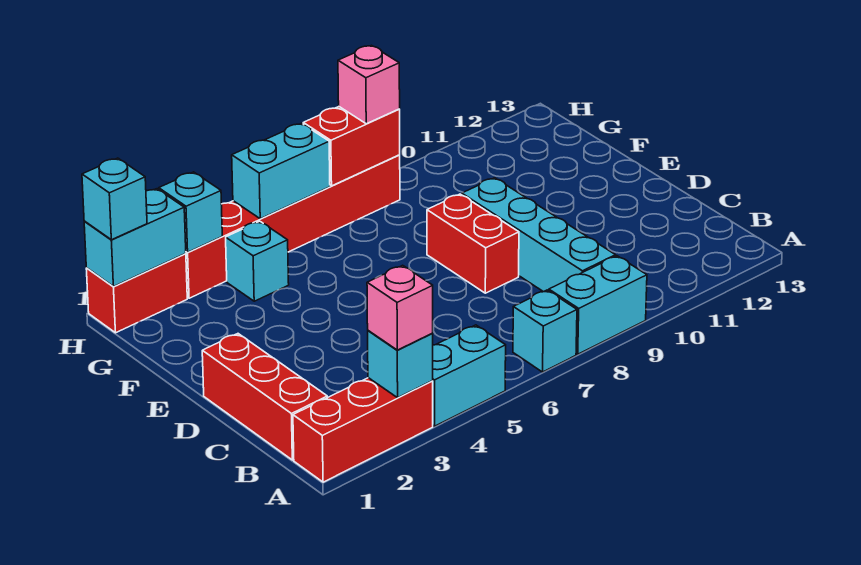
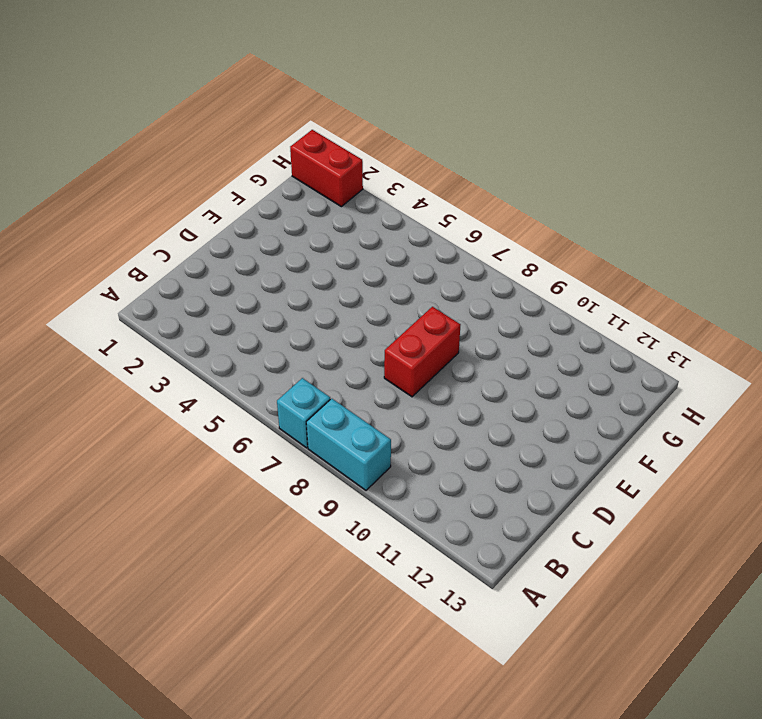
none -> red brick A1:A3 level 1
none -> cyan brick A4:A5 level 1
none -> red brick B1:D1 level 1

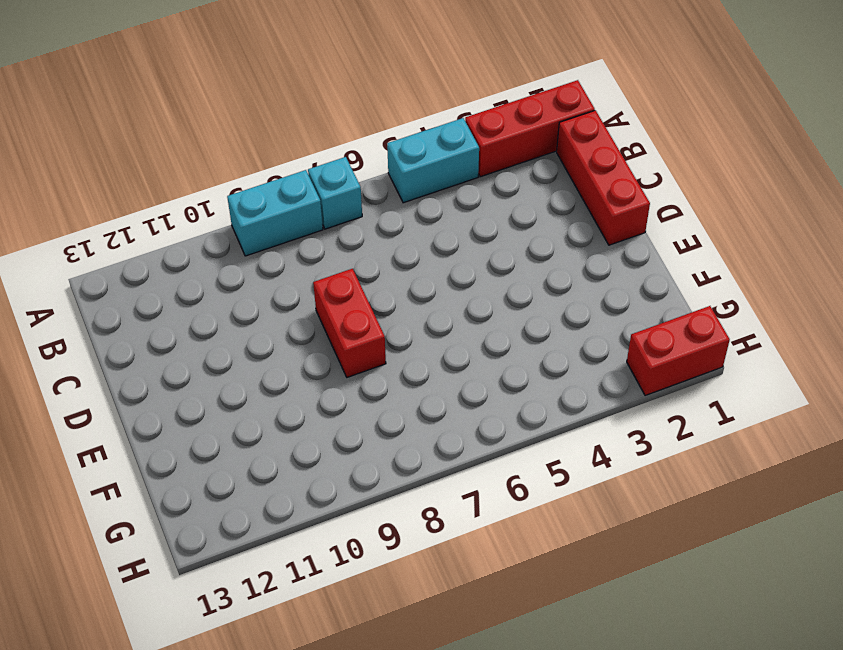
none -> cyan brick B9:E9 level 1
none -> cyan brick G4 level 1
none -> red brick H3:H8 level 1

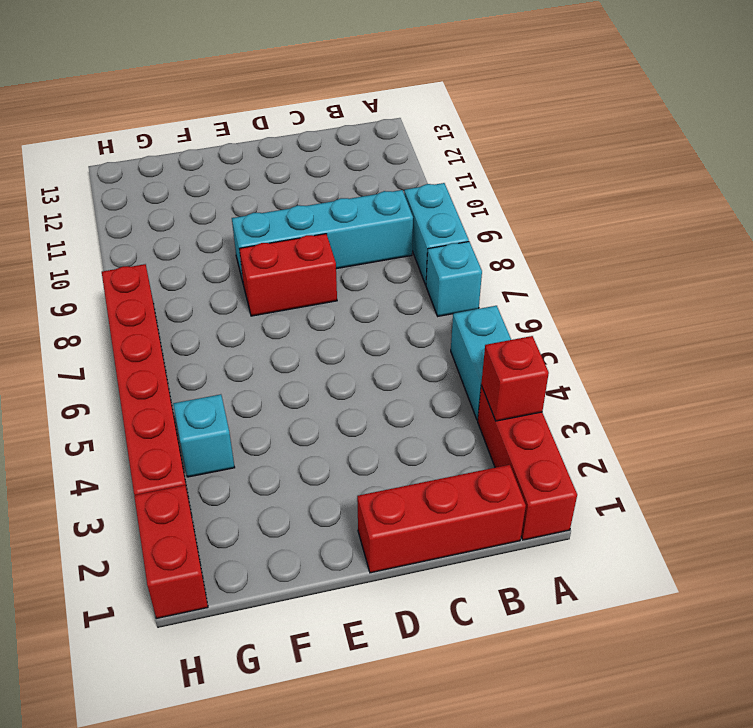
red brick A3 level 2 -> cyan brick A3 level 2
none -> cyan brick H1:H2 level 2
none -> cyan brick H3 level 2
none -> cyan brick H5:H6 level 2

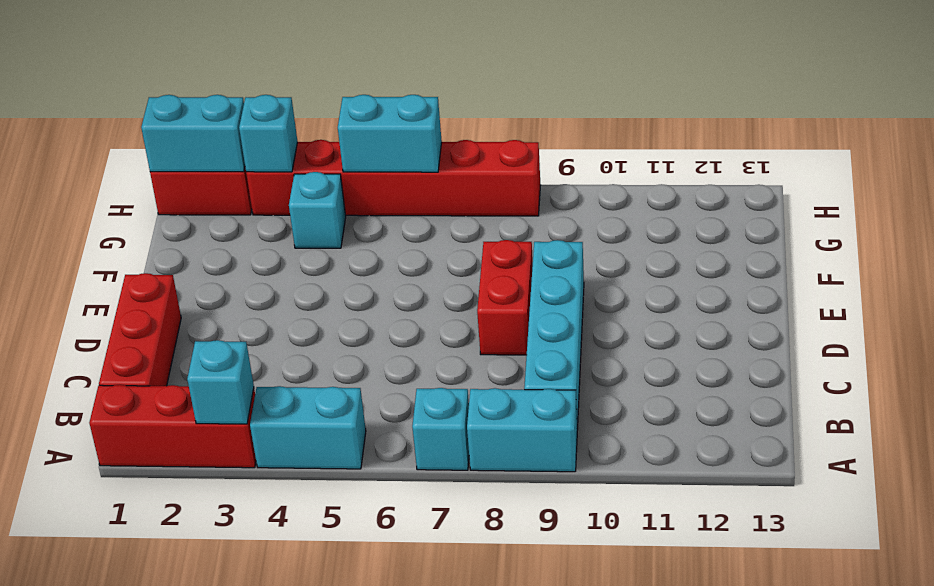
none -> red brick H7:H8 level 2
none -> pink brick A3 level 3
none -> cyan brick H1 level 3

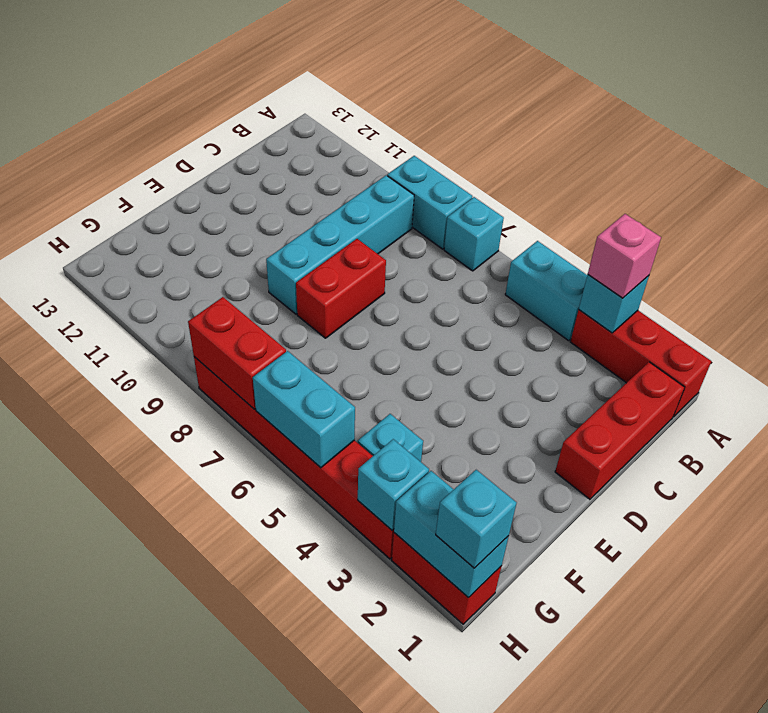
none -> pink brick H8 level 3

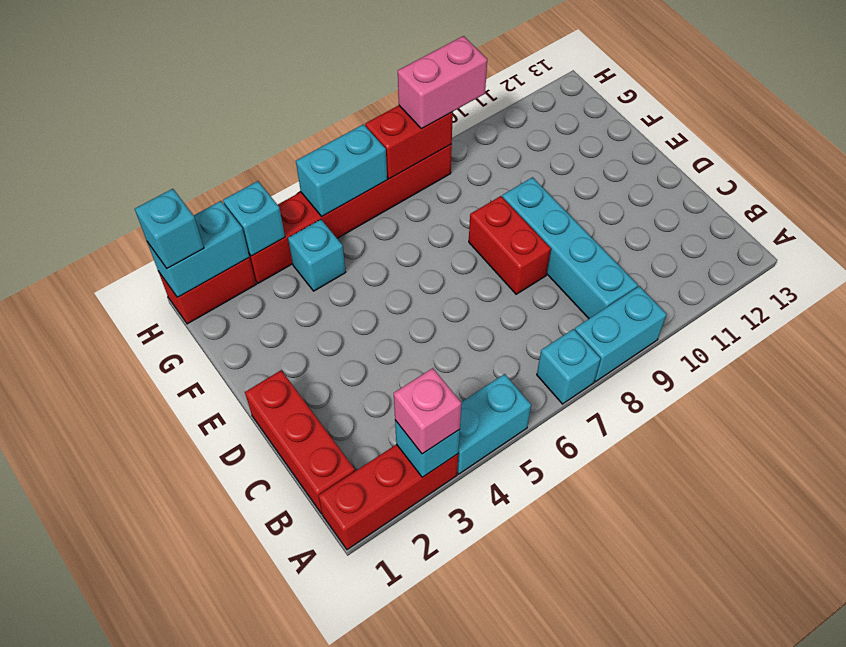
pink brick H8:H9 level 3 -> pink brick H8 level 3

